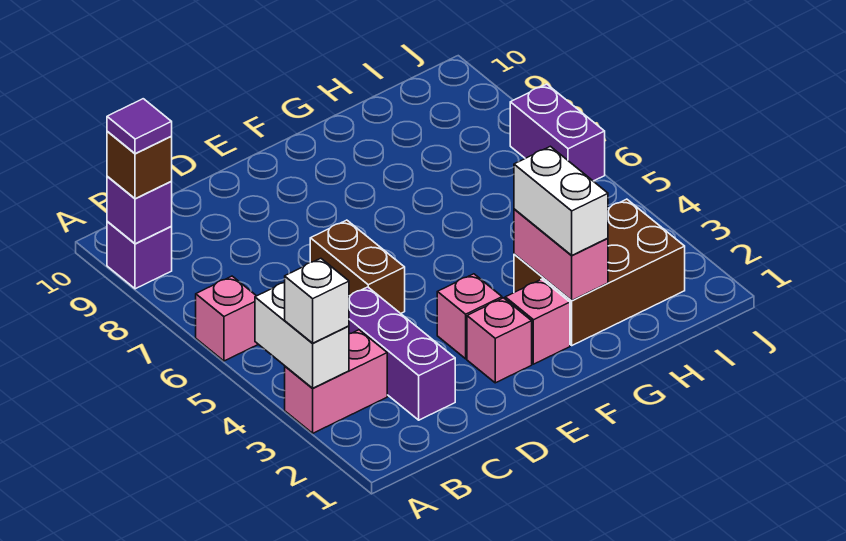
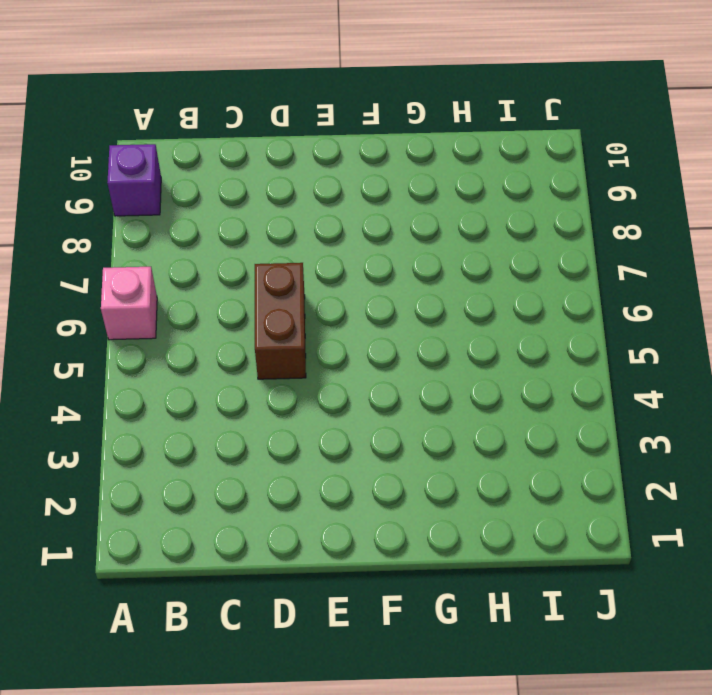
none -> pink brick A3:B3 level 1
none -> purple brick C2:C4 level 1
none -> pink brick E2 level 1

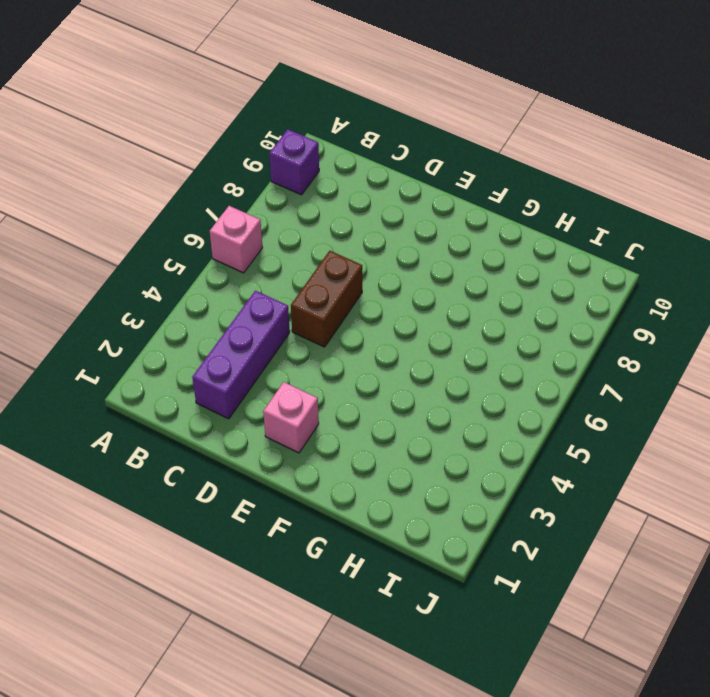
none -> pink brick A3:B3 level 1
none -> pink brick E3 level 1
none -> pink brick F2 level 1

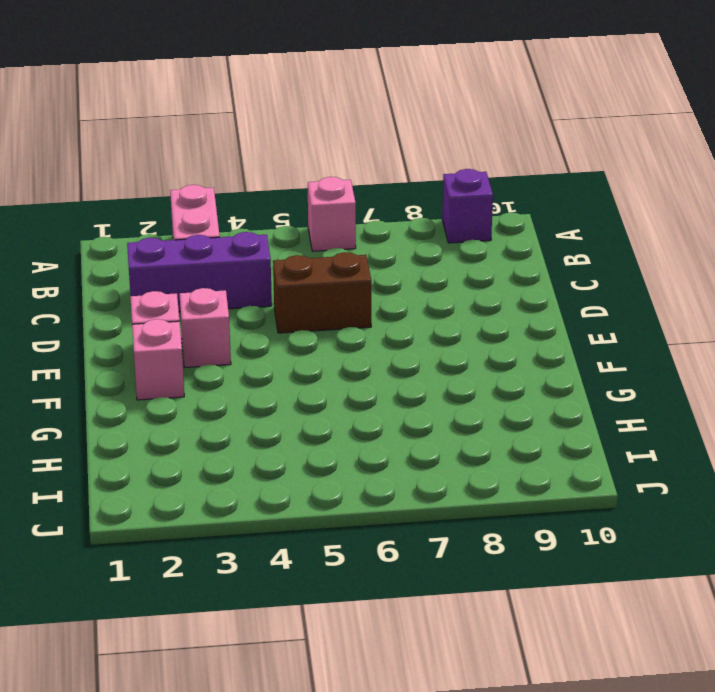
none -> brown brick G2:I3 level 1
none -> purple brick J6:J7 level 1
none -> white brick A3:A4 level 2

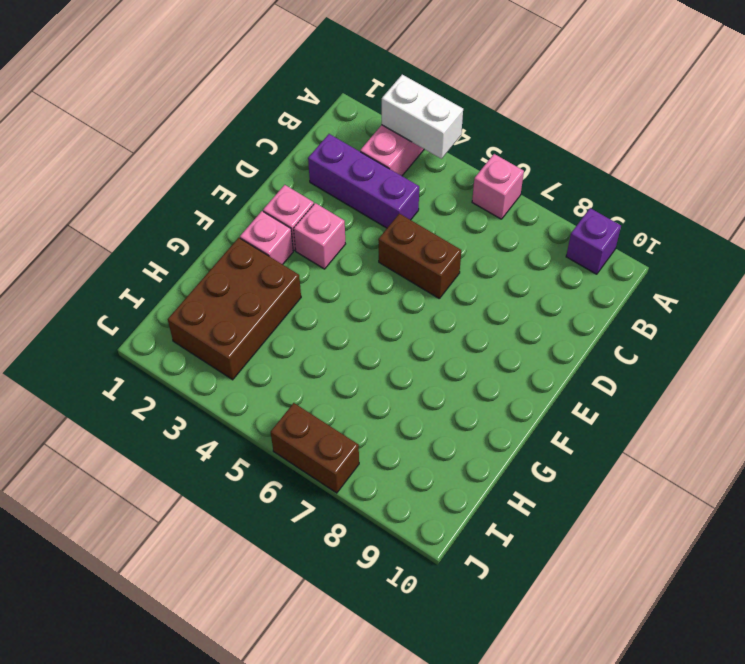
brown brick J6:J7 level 1 -> purple brick J6:J7 level 1
none -> purple brick A9 level 2
none -> pink brick G2:G3 level 2
none -> white brick A3 level 3

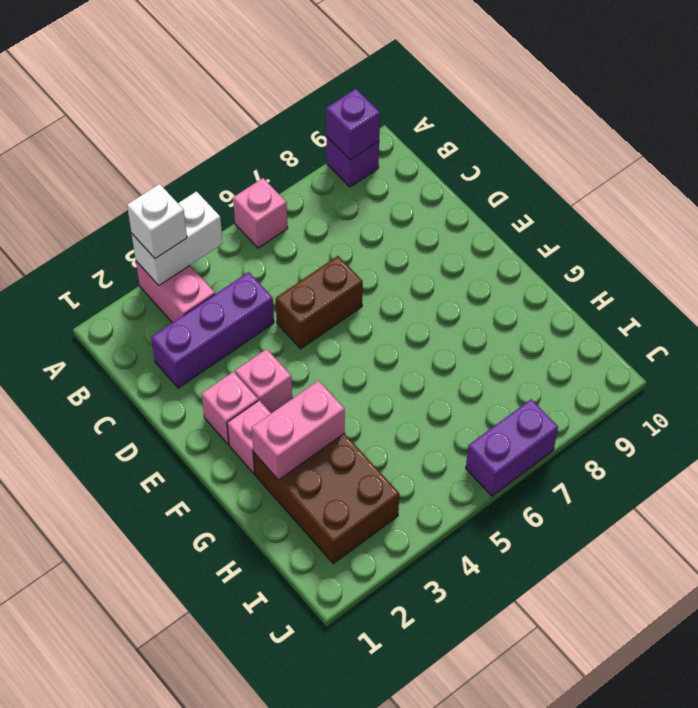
none -> brown brick A9 level 3
none -> white brick G2:G3 level 3
none -> purple tile A9 level 4

